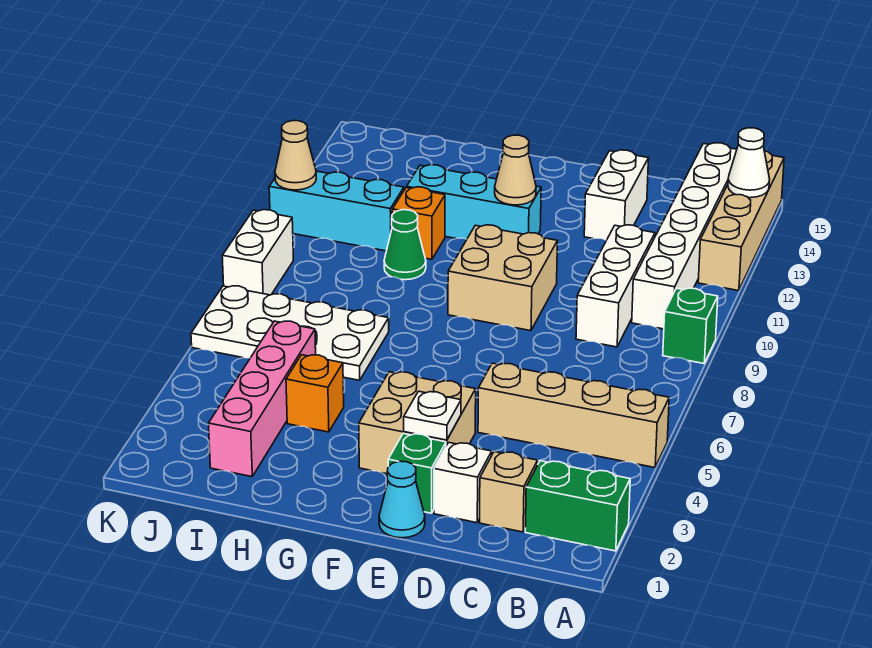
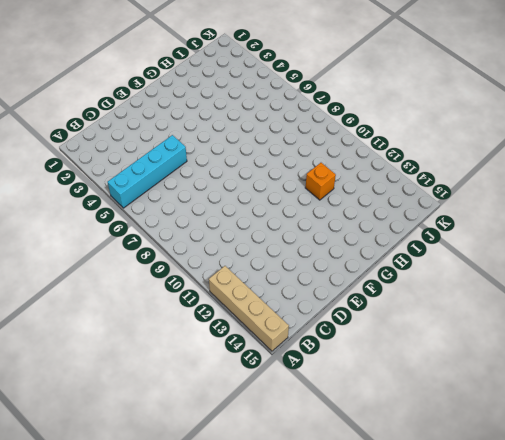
cyan brick A5:D5 level 1 -> tan brick A5:D5 level 1
none -> green brick A2:B2 level 1
none -> green brick A9 level 1
none -> white brick B10:B15 level 1

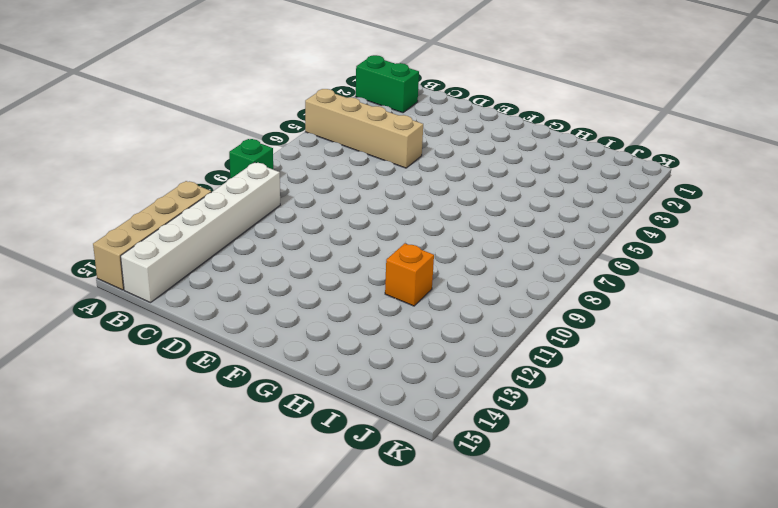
none -> tan brick C2 level 1
none -> white brick C9:C11 level 1
none -> white brick D2 level 1

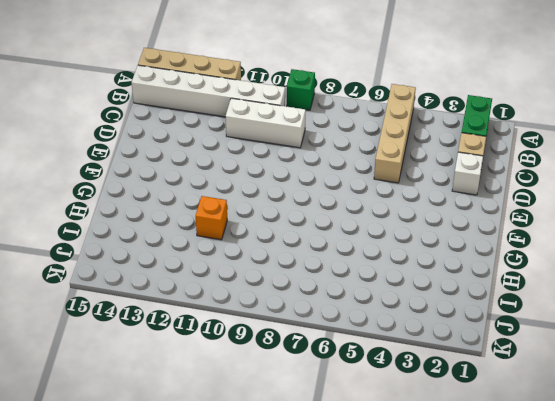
none -> white brick D13:D14 level 1
none -> cyan cone E1 level 1
none -> green brick E2 level 1

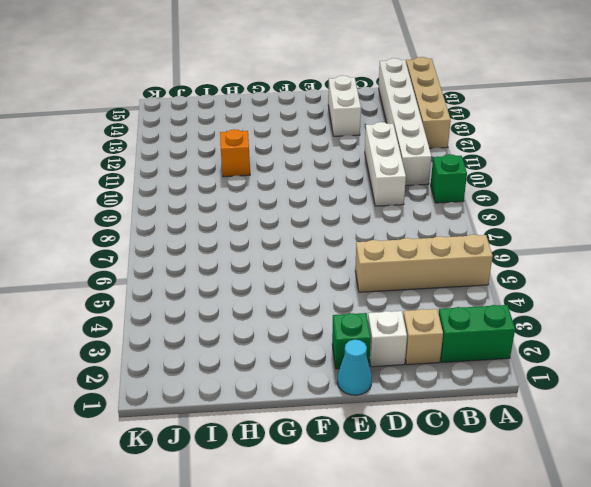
none -> tan brick E3:F4 level 1
none -> tan brick E9:F10 level 1
none -> cyan brick F12:H12 level 1

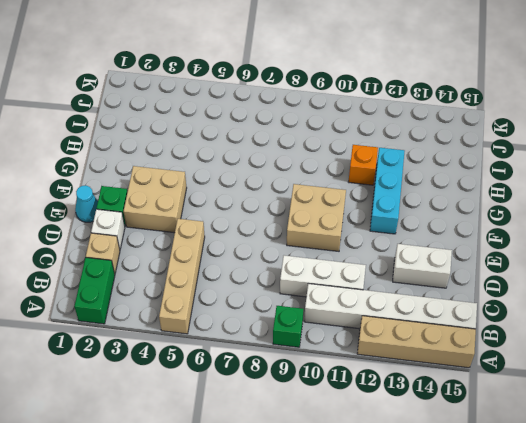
none -> orange brick H4 level 1
none -> white plate H6:K7 level 1
none -> green cone H10 level 1

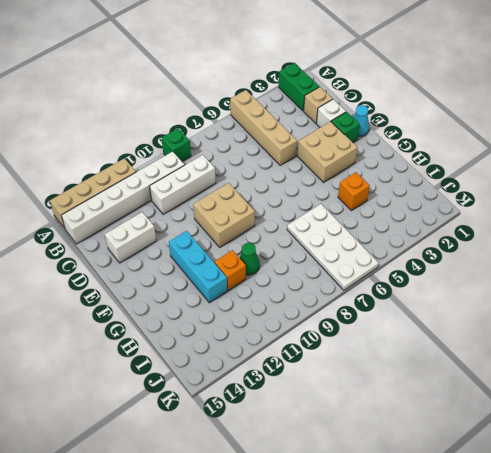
none -> pink brick I2:I5 level 1
none -> cyan brick I11:K11 level 1
none -> white brick K8:K9 level 1

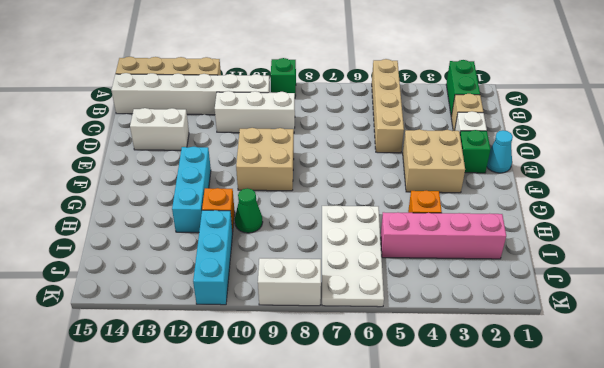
none -> white cone A14 level 2
none -> white plate E3 level 2
none -> tan cone F12 level 2

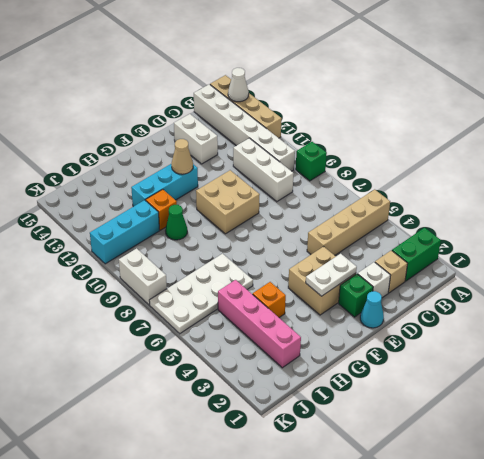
white plate E3:F3 level 2 -> white plate E3 level 2
none -> tan cone K11 level 2

